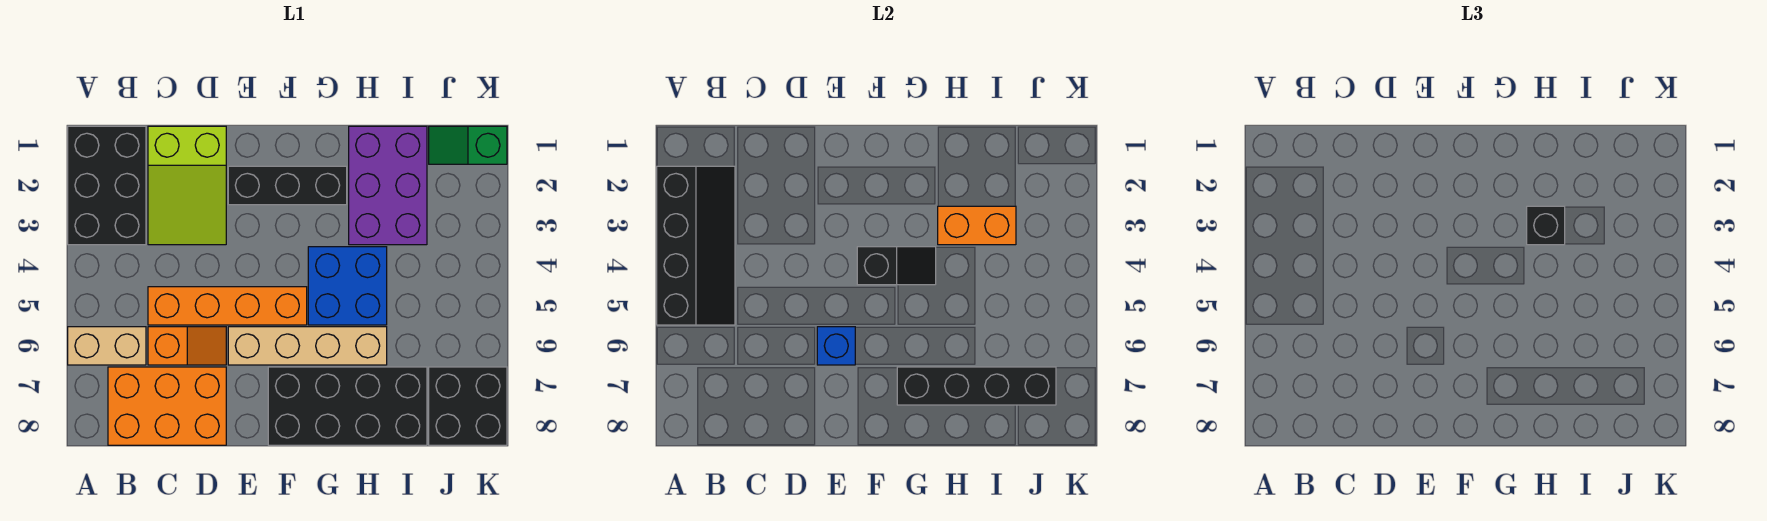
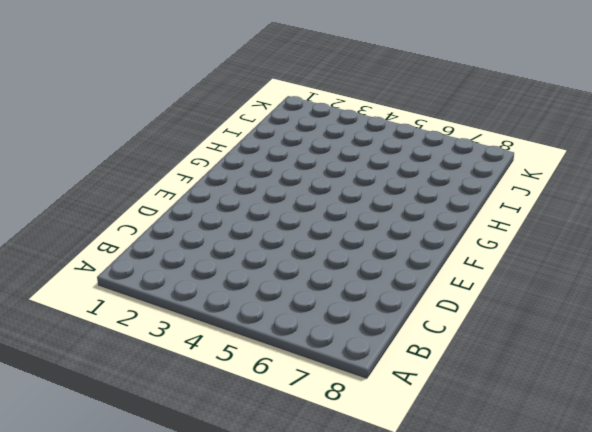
none -> black brick A1:B3 level 1
none -> tan brick A6:B6 level 1
none -> orange brick B7:D8 level 1

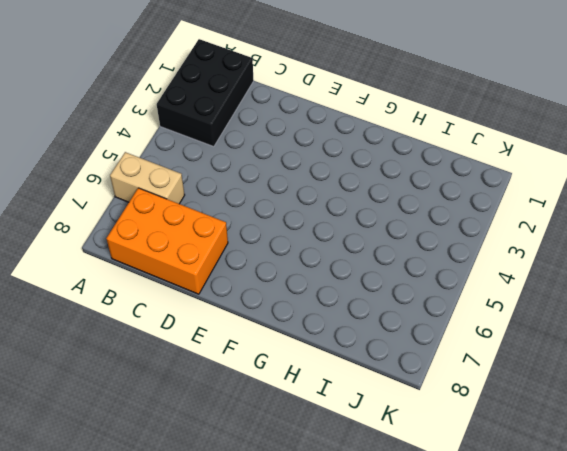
none -> lime slope C1:D3 level 1 top 1
none -> orange brick C5:F5 level 1
none -> orange slope C6:D6 level 1 top C

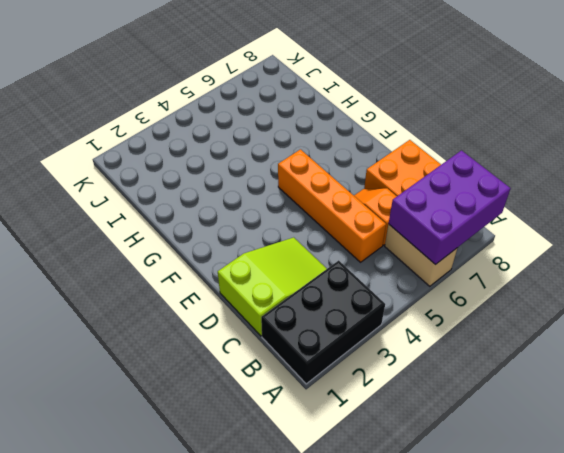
purple brick A6:B8 level 2 -> purple brick H1:I3 level 1
none -> black brick E2:G2 level 1
none -> tan brick E6:H6 level 1
none -> black brick F7:I8 level 1

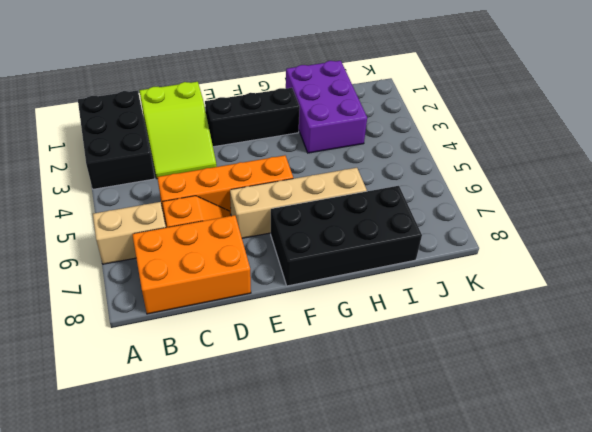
none -> blue brick G4:H5 level 1
none -> green slope J1:K1 level 1 top K
none -> black brick J7:K8 level 1

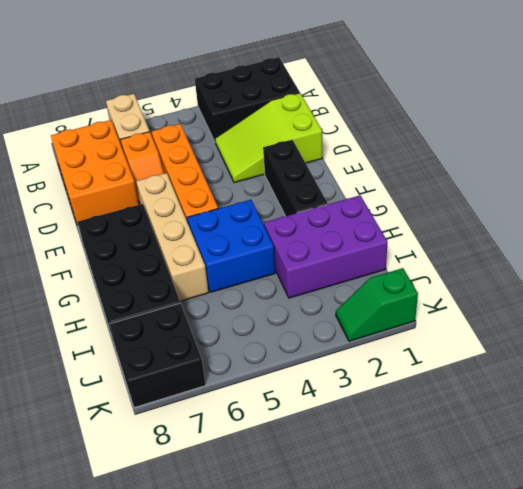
green slope K1:K2 level 1 top 1 -> green slope J1:K1 level 1 top K
none -> black slope A2:B5 level 2 top A
none -> blue brick E6 level 2
none -> black slope F4:G4 level 2 top F

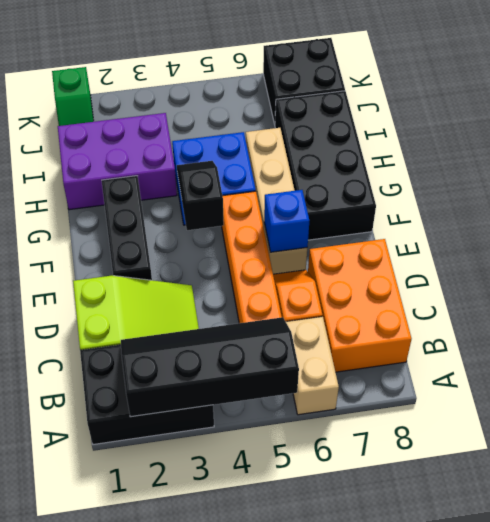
none -> black brick G7:J7 level 2
none -> orange brick H3:I3 level 2
none -> black brick H3 level 3

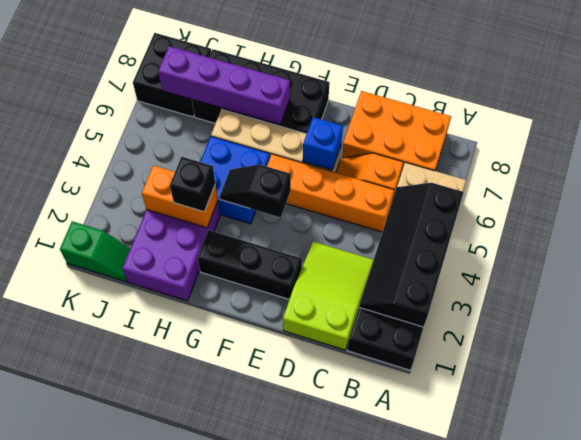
purple brick G7:J7 level 2 -> black brick G7:J7 level 2

